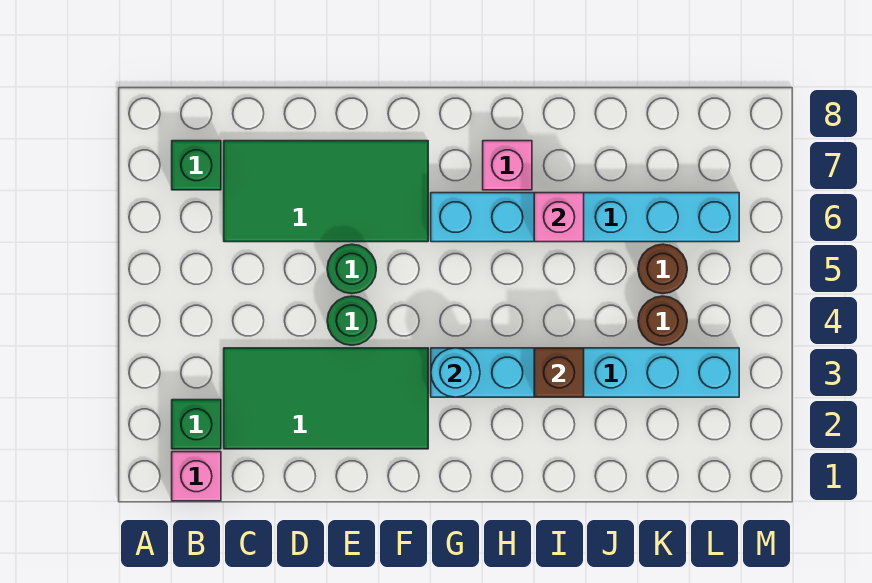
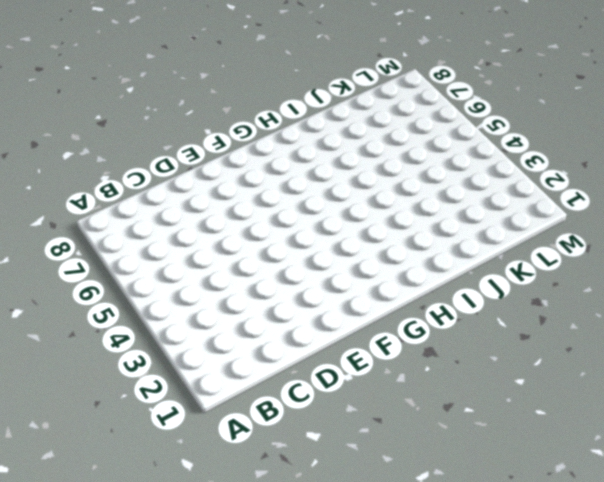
none -> pink brick B1 level 1
none -> green brick B2 level 1
none -> green brick B7 level 1

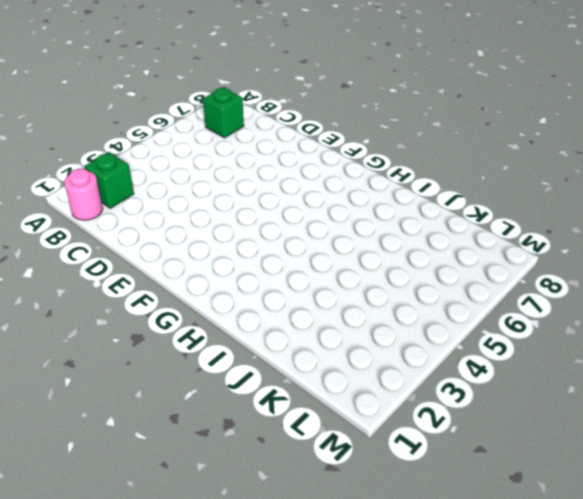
pink round brick B1 level 1 -> pink brick B1 level 1
none -> green tile C2:F3 level 1
none -> green tile C6:F7 level 1
none -> green round brick E4 level 1

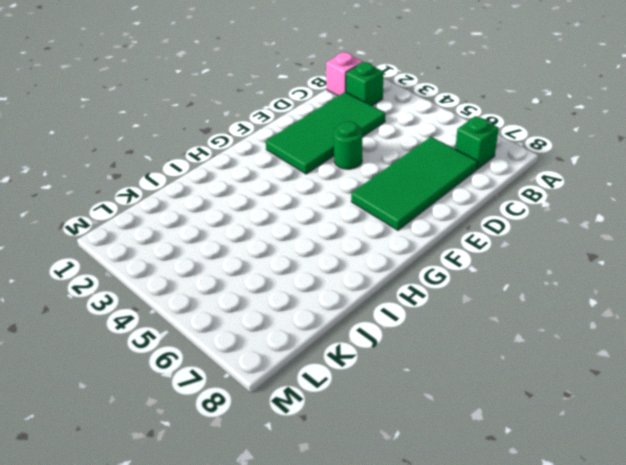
none -> green round brick E5 level 1
none -> cyan brick G3:L3 level 1
none -> cyan brick G6:L6 level 1

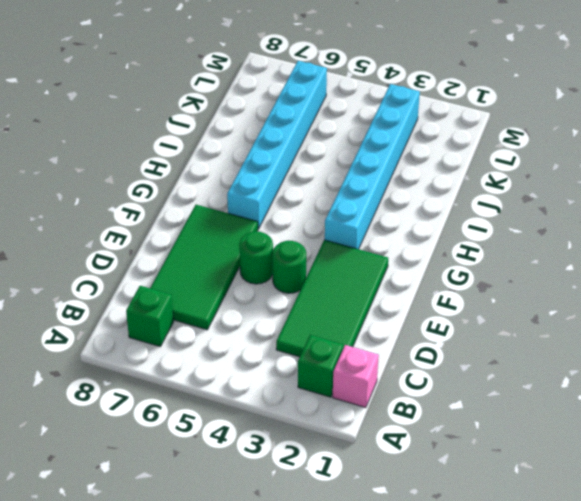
none -> pink brick H7 level 1
none -> brown round brick K4 level 1
none -> brown round brick K5 level 1

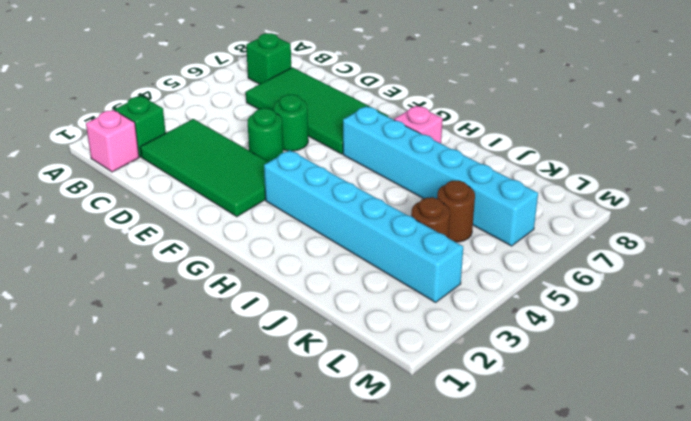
none -> cyan round brick G3 level 2
none -> brown brick I3 level 2
none -> pink brick I6 level 2

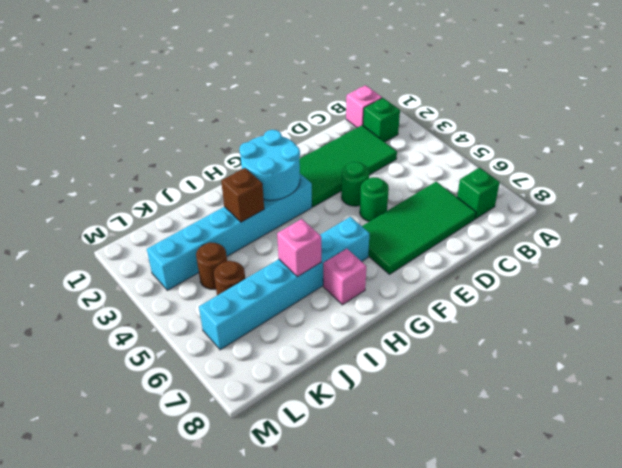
cyan round brick G2:H3 level 2 -> cyan round brick G3 level 2

